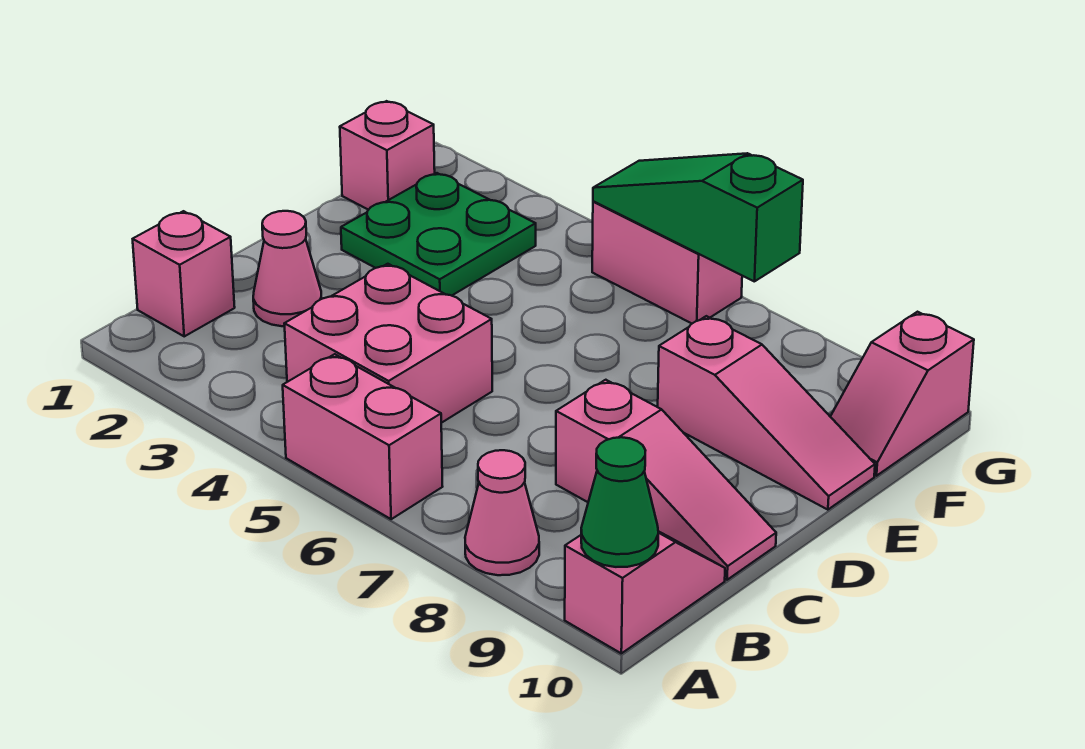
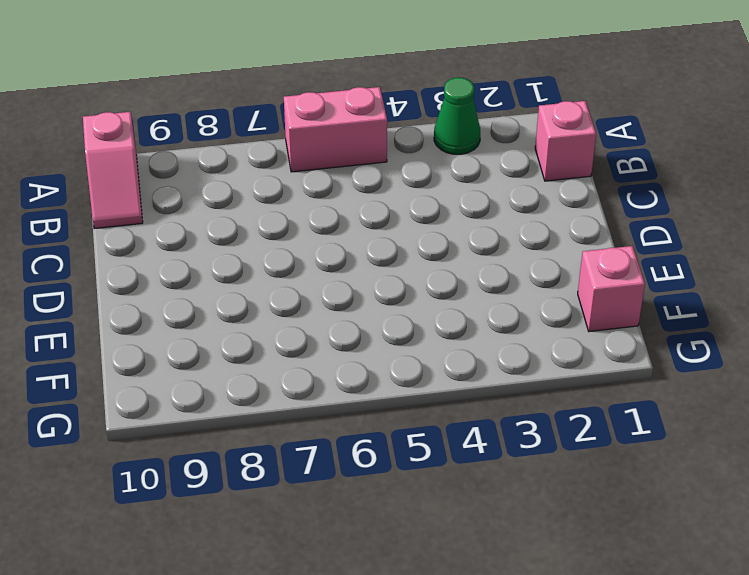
green cone A3 level 1 -> green cone A10 level 2
none -> pink cone A8 level 1
none -> pink brick B4:C5 level 1
none -> pink cone C2 level 1

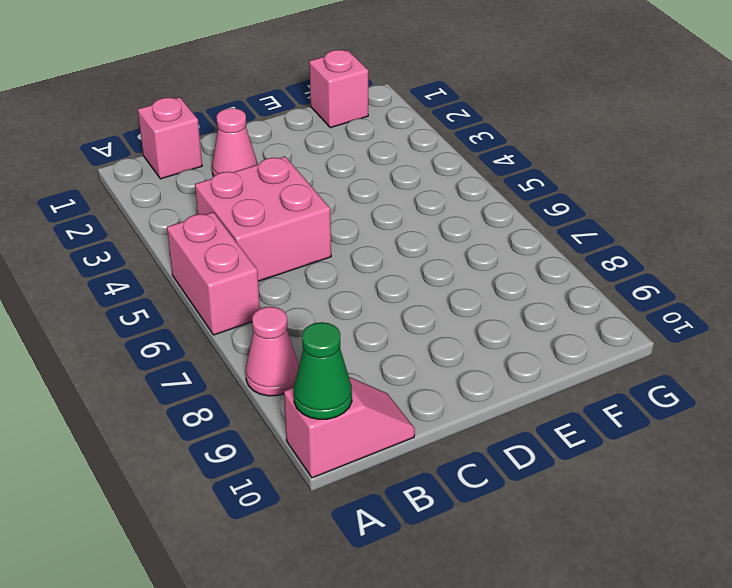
none -> pink slope C8:C10 level 1 top 8
none -> green plate E2:F3 level 1
none -> pink slope E8:E10 level 1 top 8

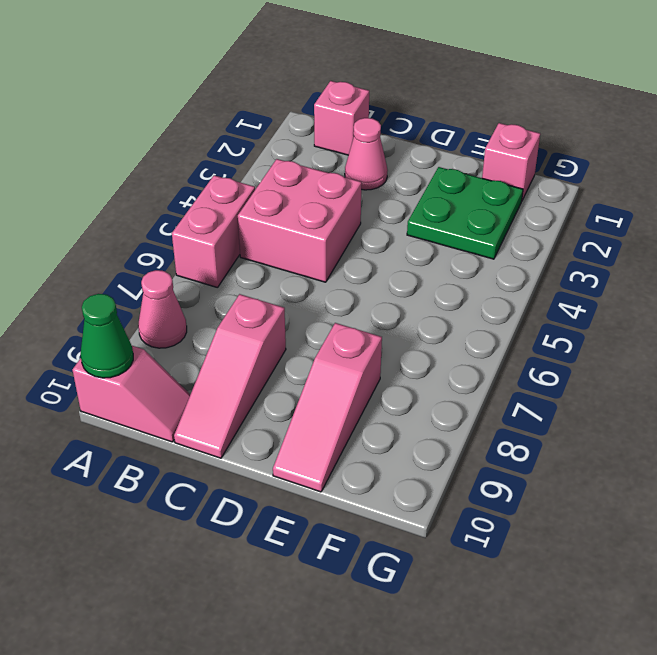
none -> pink slope F10:G10 level 1 top G
none -> pink brick G5:G6 level 1
none -> green slope G5:G7 level 2 top 7

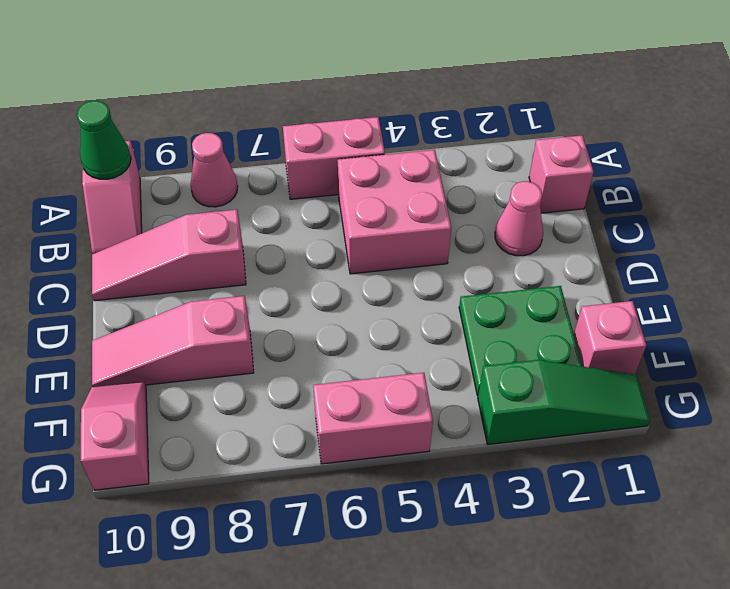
green slope G1:G3 level 1 top 3 -> green slope G5:G7 level 2 top 7

